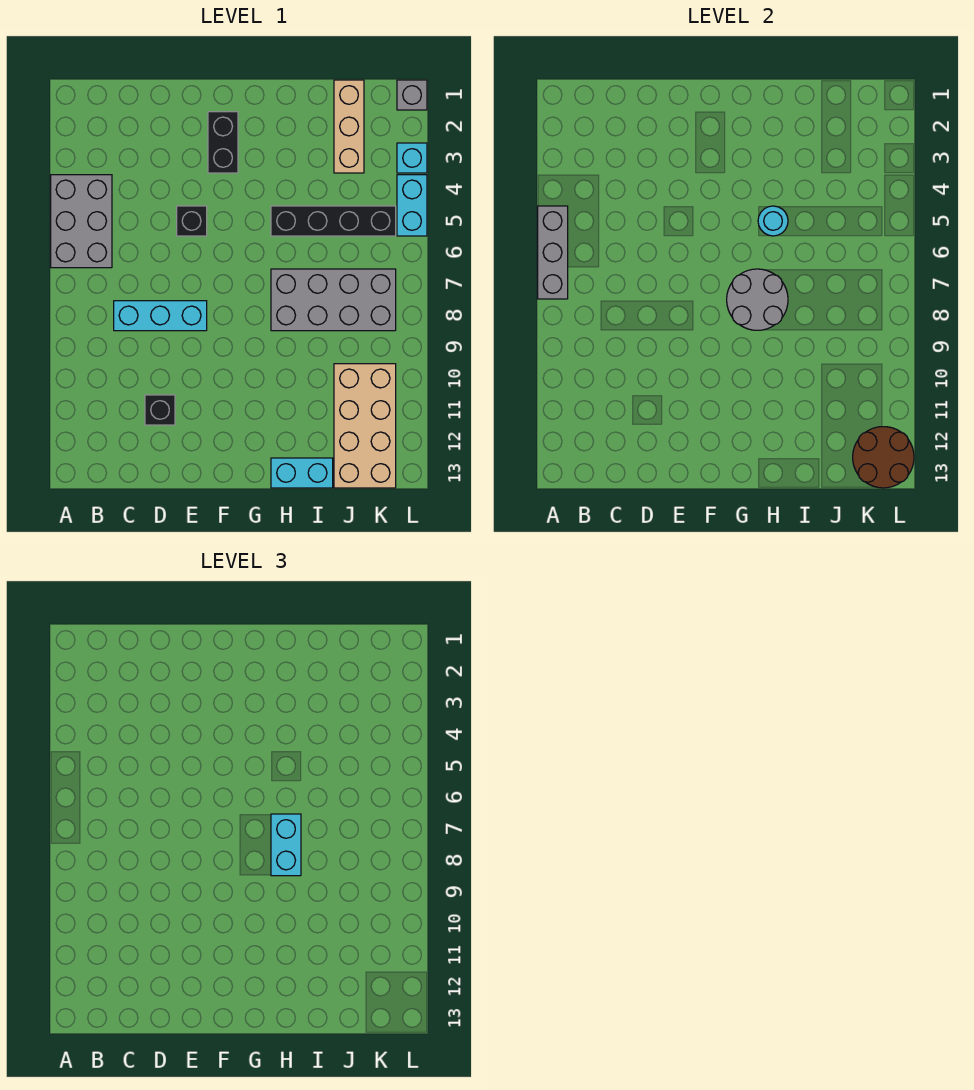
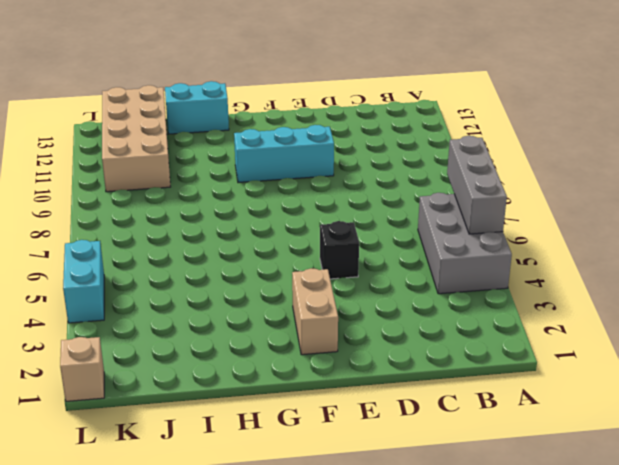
cyan brick E10:G10 level 1 -> cyan brick C8:E8 level 1
tan brick F2:F3 level 1 -> black brick F2:F3 level 1
tan brick L1 level 1 -> grey brick L1 level 1
none -> black brick D11 level 1
none -> black brick H5:K5 level 1
none -> grey brick H7:K8 level 1

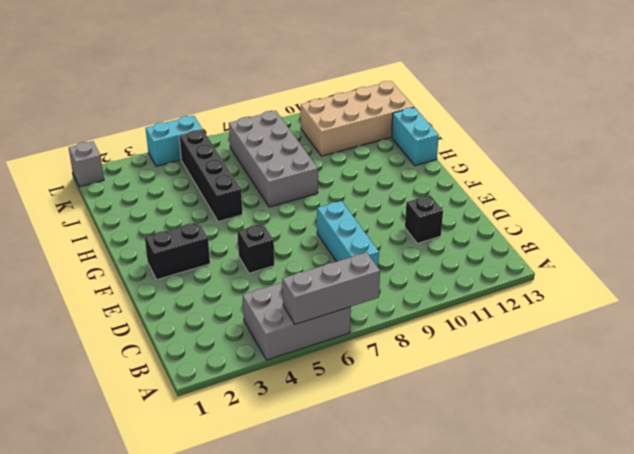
none -> tan brick J1:J3 level 1
none -> cyan brick L3 level 1
none -> grey round brick G7:H8 level 2

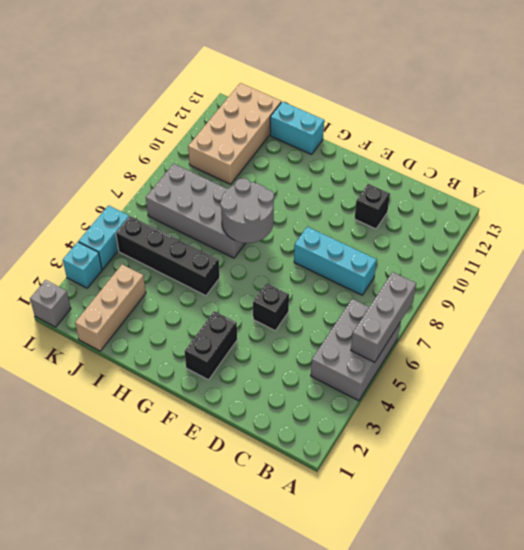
none -> cyan round brick H5 level 2
none -> brown round brick K12:L13 level 2
none -> cyan brick H7:H8 level 3

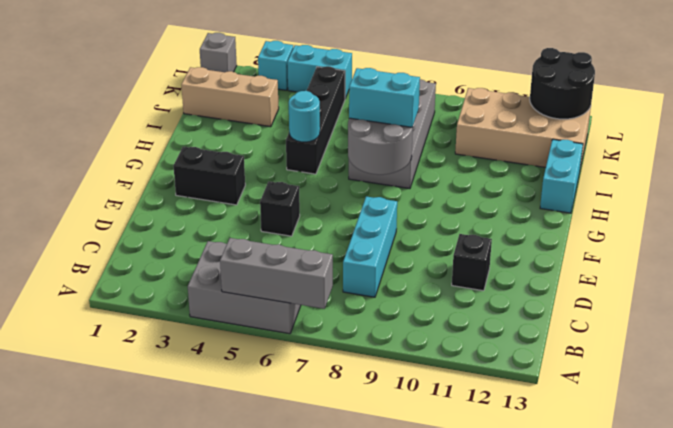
black round brick K12:L13 level 2 -> brown round brick K12:L13 level 2

